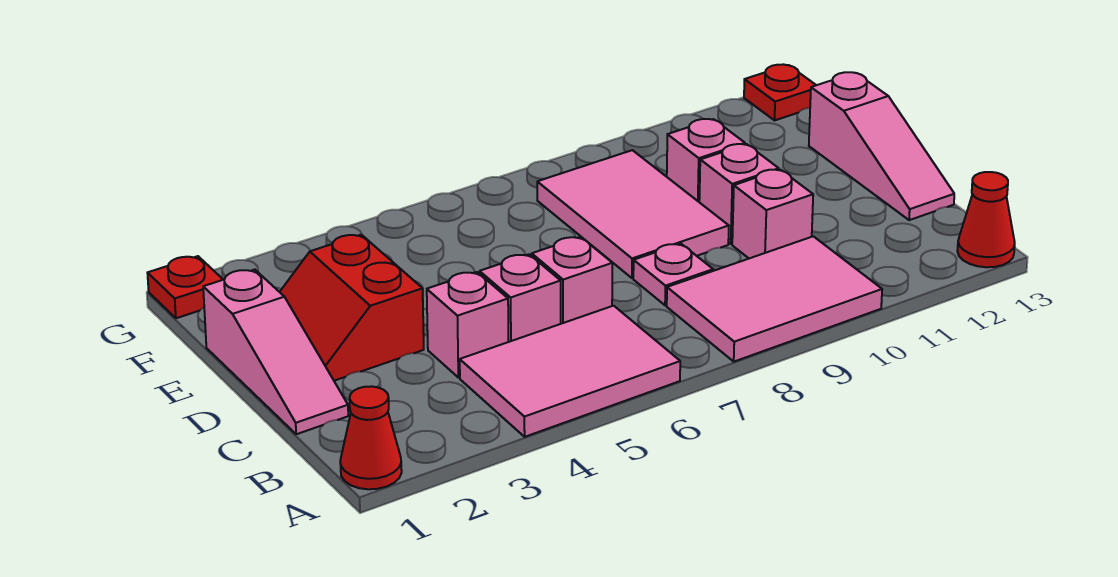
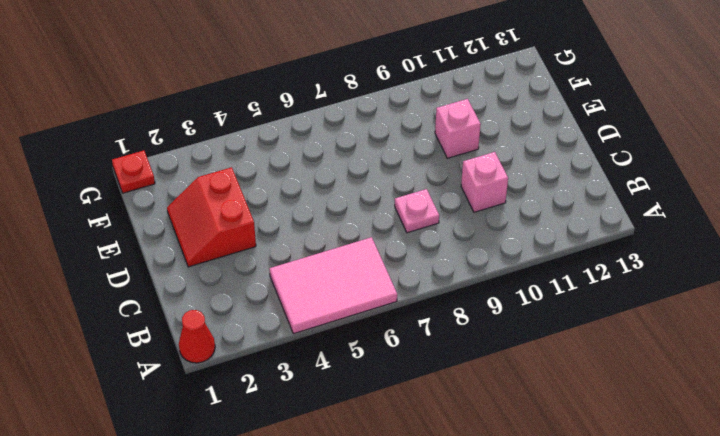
none -> pink tile A8:B10 level 1
none -> red cone A13 level 1
none -> pink slope C1:E1 level 1 top E

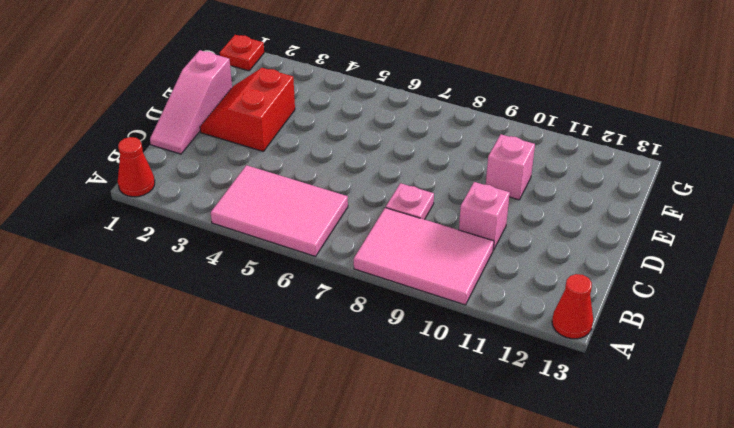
none -> pink brick C4 level 1
none -> pink brick C5 level 1
none -> pink brick C6 level 1

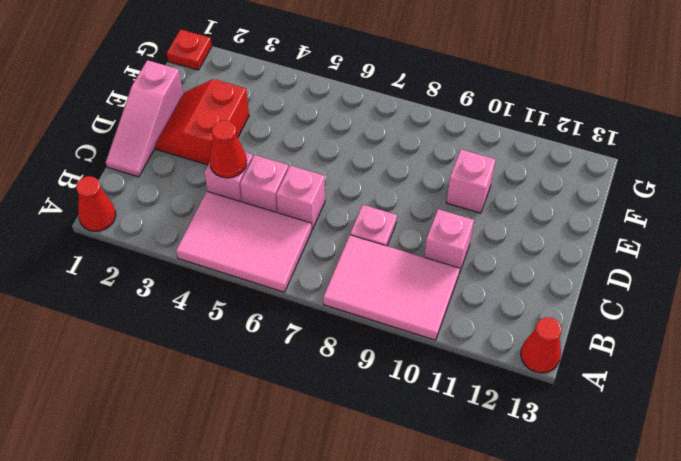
red cone C4 level 2 -> none
none -> pink slope C13:E13 level 1 top E
none -> pink tile D8:F9 level 1
none -> pink brick D10 level 1

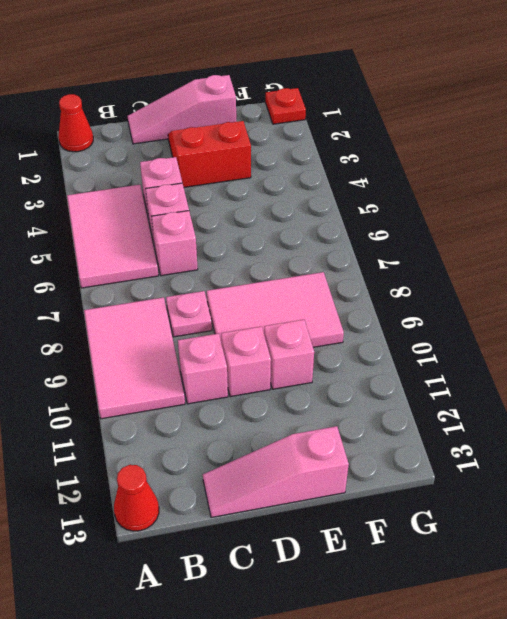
none -> red plate G13 level 1

